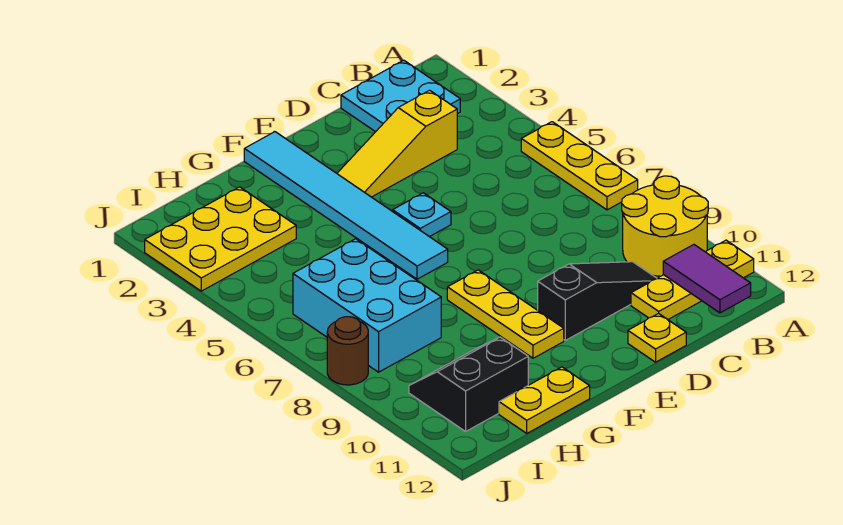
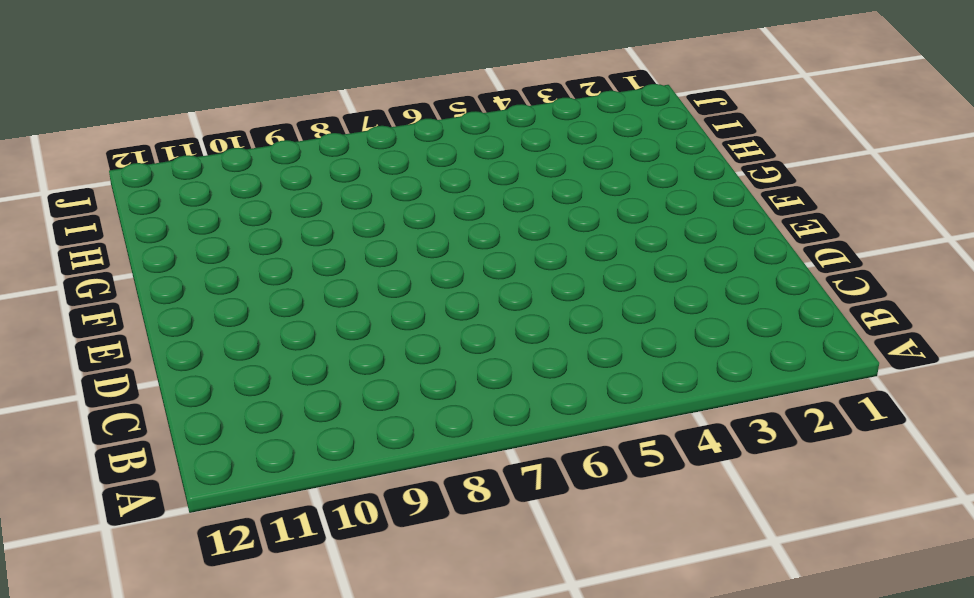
none -> yellow plate A5:A7 level 1
none -> yellow round brick A9:B10 level 1
none -> yellow plate A11:C11 level 1

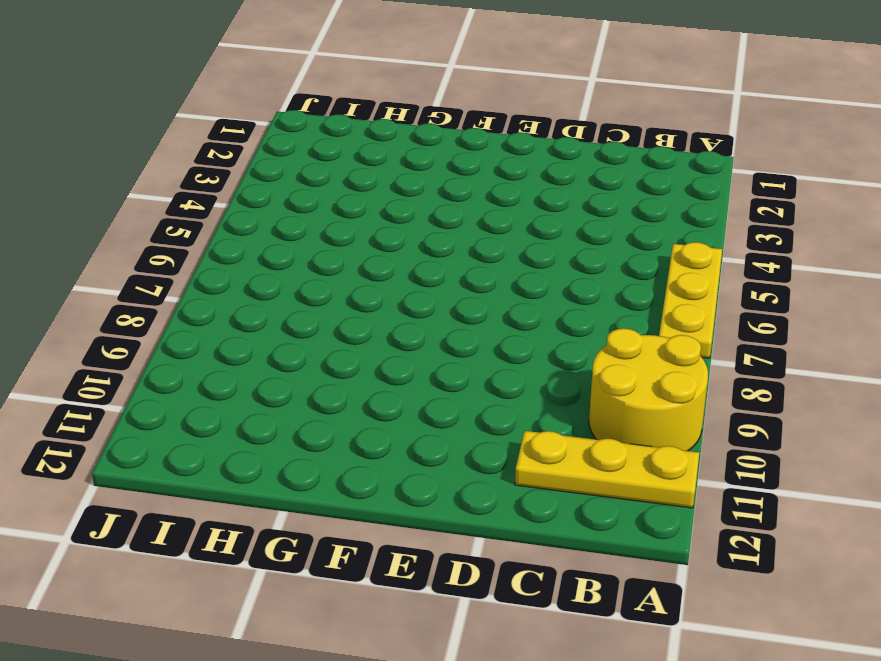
none -> cyan plate B1:C2 level 1
none -> yellow slope C3:E3 level 1 top C
none -> black slope C10:E10 level 1 top E

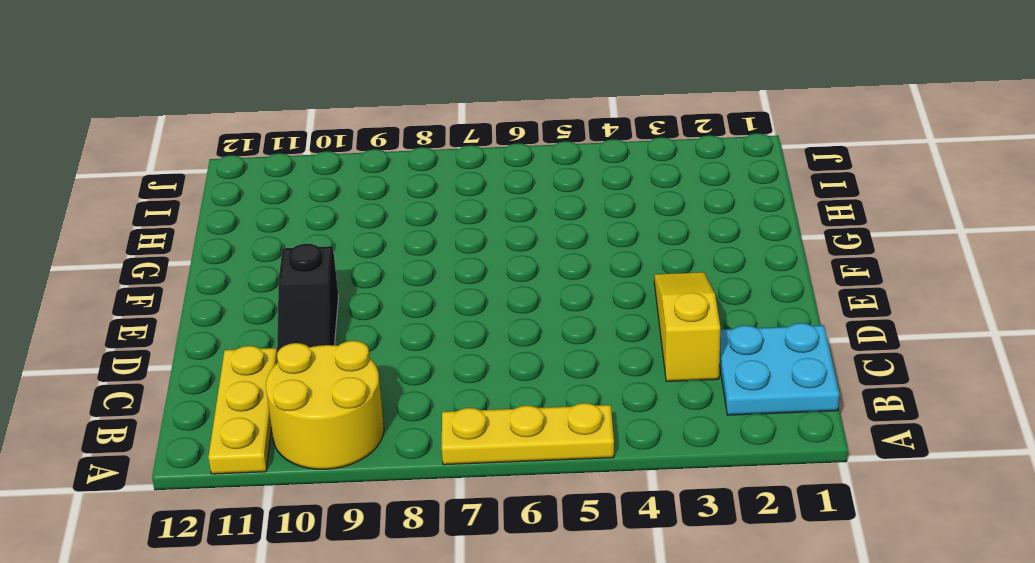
none -> yellow plate D12 level 1
none -> cyan plate E5 level 1
none -> cyan tile F1:F6 level 1

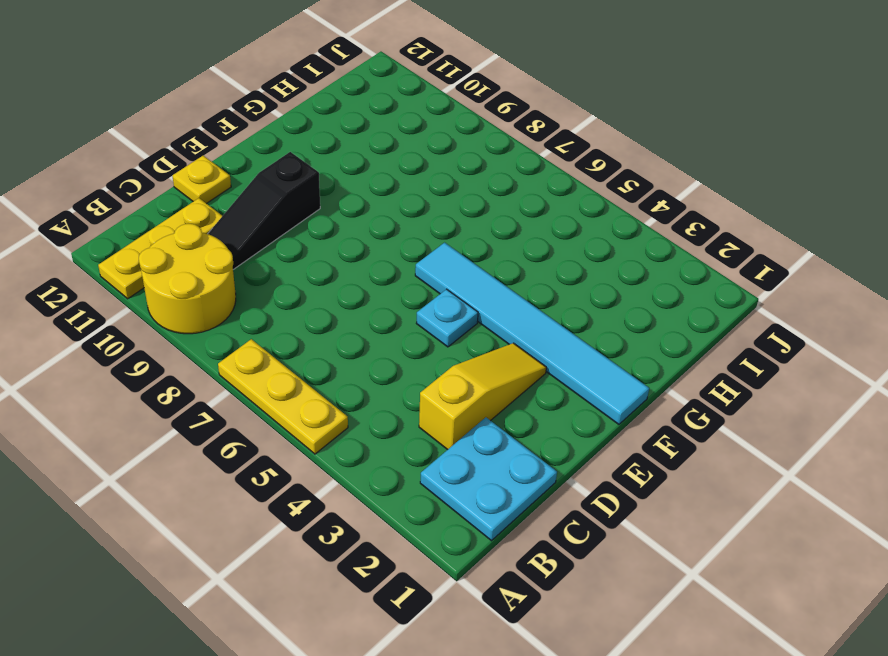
none -> yellow plate F8:F10 level 1
none -> yellow plate G12:H12 level 1
none -> yellow plate H2:J3 level 1

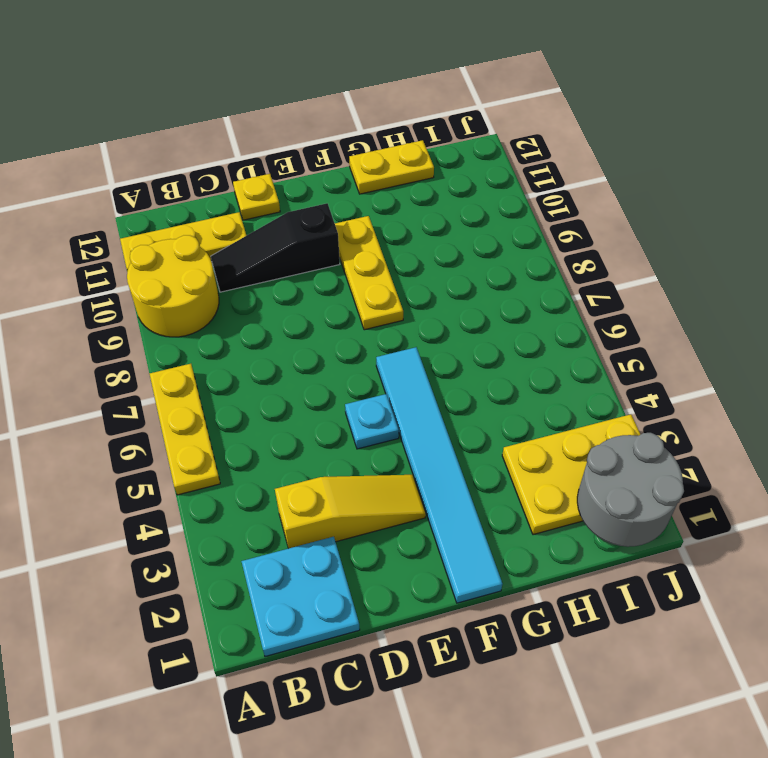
grey round brick I1:J2 level 2 -> none
none -> cyan brick H6:I8 level 1
none -> black slope H10:I11 level 1 top 11
none -> brown round brick J8 level 1

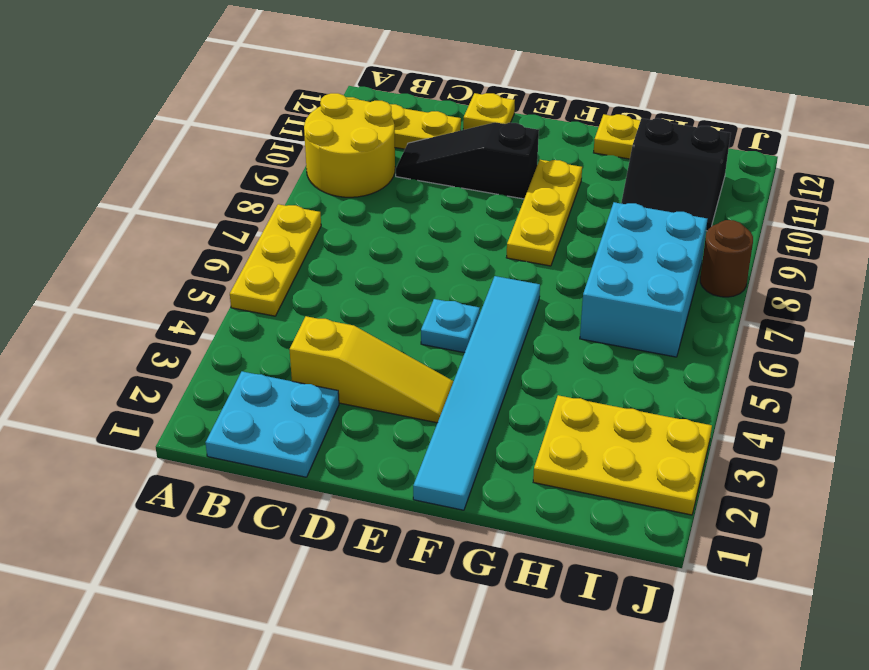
none -> purple tile B11:B12 level 2

